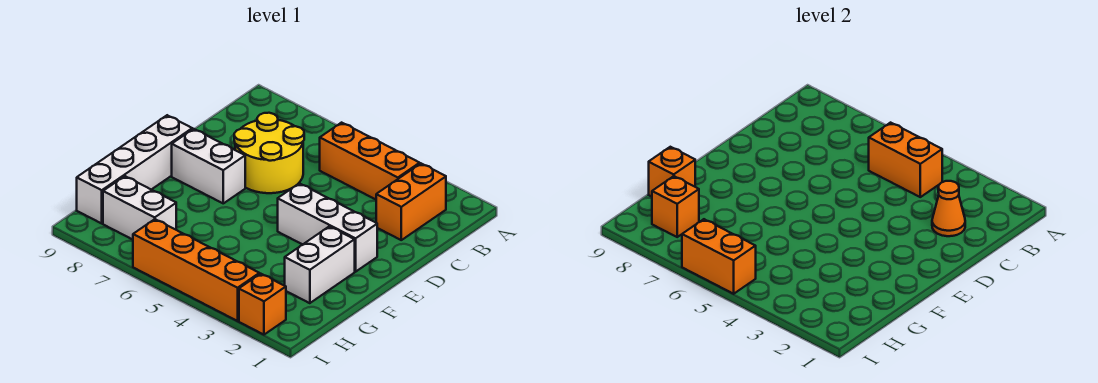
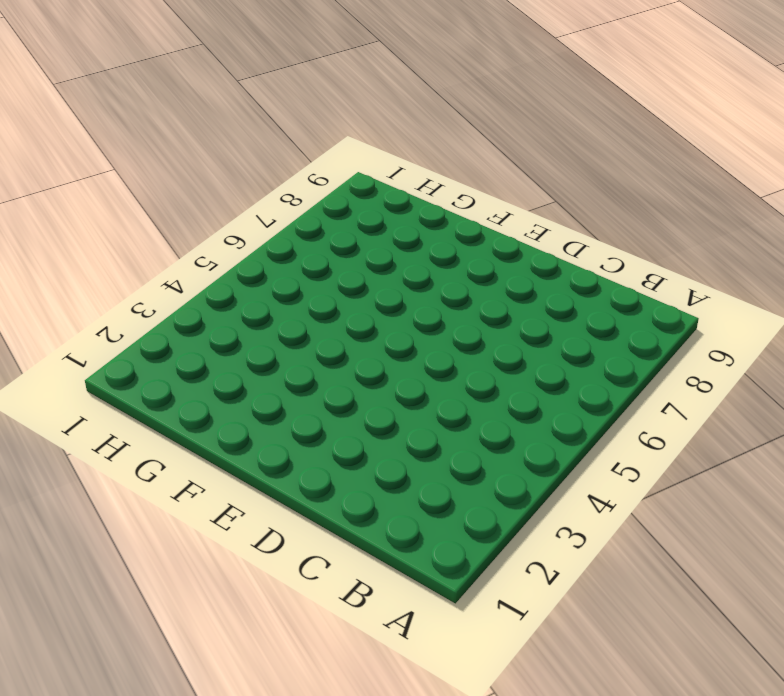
none -> orange brick B2:C2 level 1
none -> orange brick B3:B5 level 1
none -> yellow round brick C6:D7 level 1

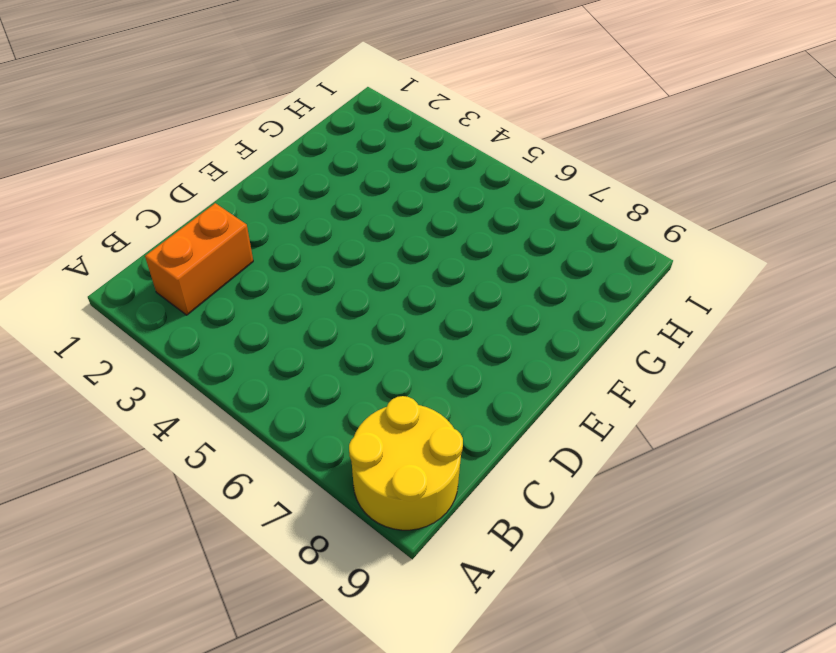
yellow round brick A8:B9 level 1 -> yellow round brick C6:D7 level 1
none -> orange brick B3:B5 level 1
none -> white brick E2:E4 level 1
none -> white brick E7:E8 level 1

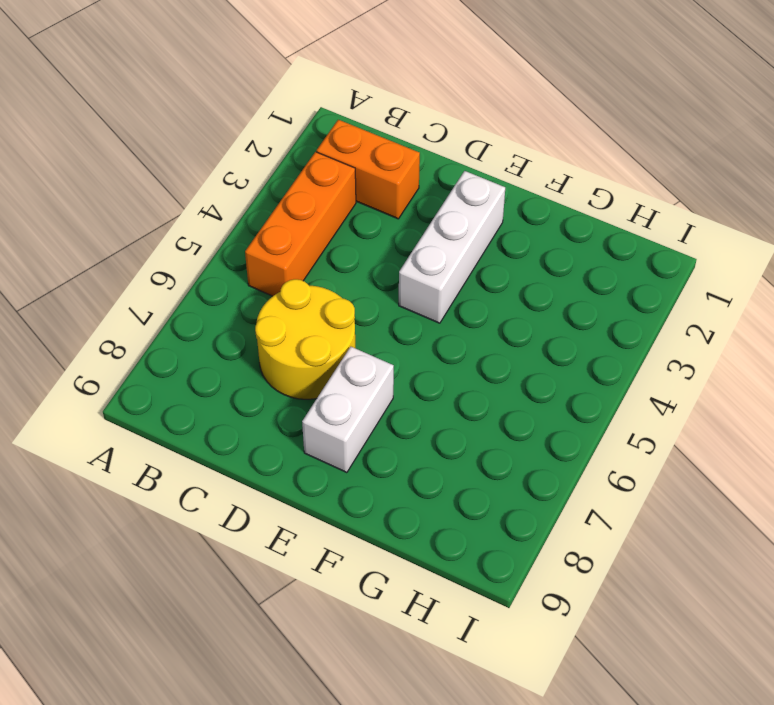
none -> white brick E9:H9 level 1
none -> white brick F2:G2 level 1
none -> white brick H7:H8 level 1

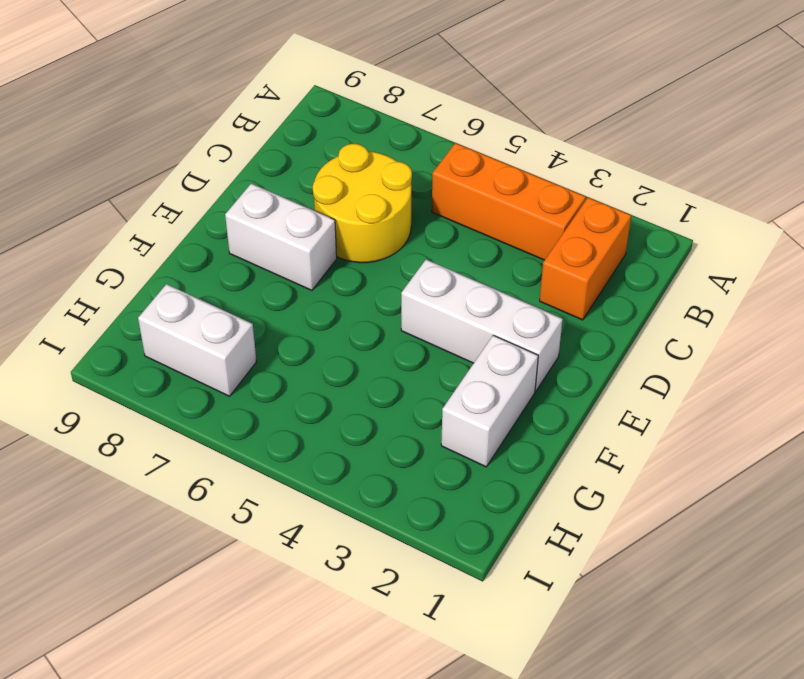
none -> white brick E9:H9 level 1
none -> orange brick I2 level 1
none -> orange brick I3:I6 level 1

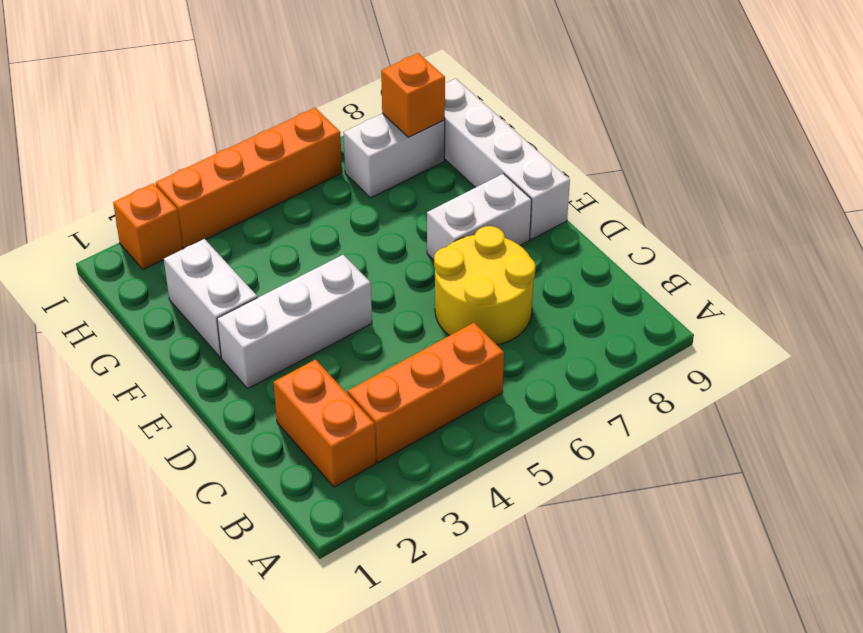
none -> orange brick B4:B5 level 2
none -> orange cone C2 level 2
none -> orange brick G9 level 2

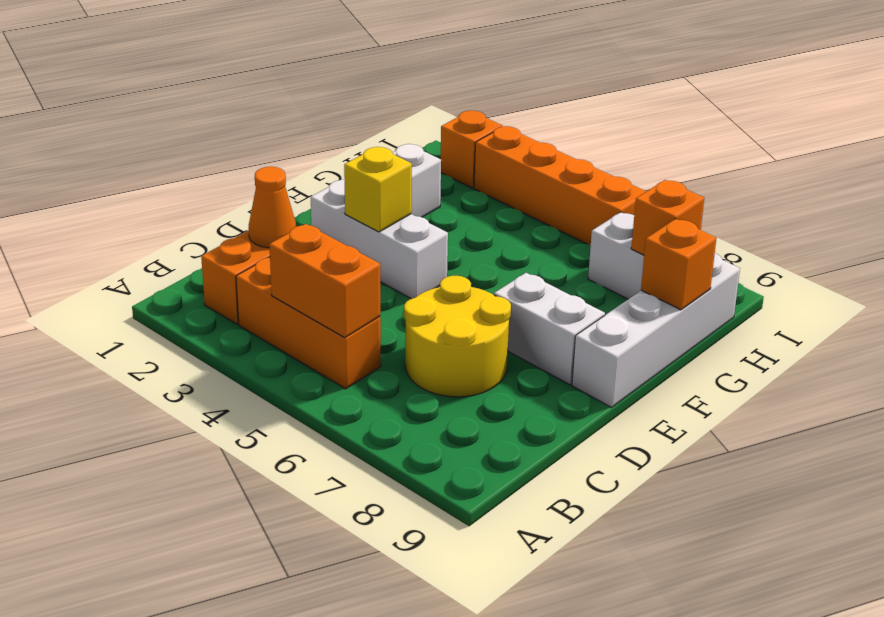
yellow brick E3 level 2 -> none
none -> orange brick I5:I6 level 2

